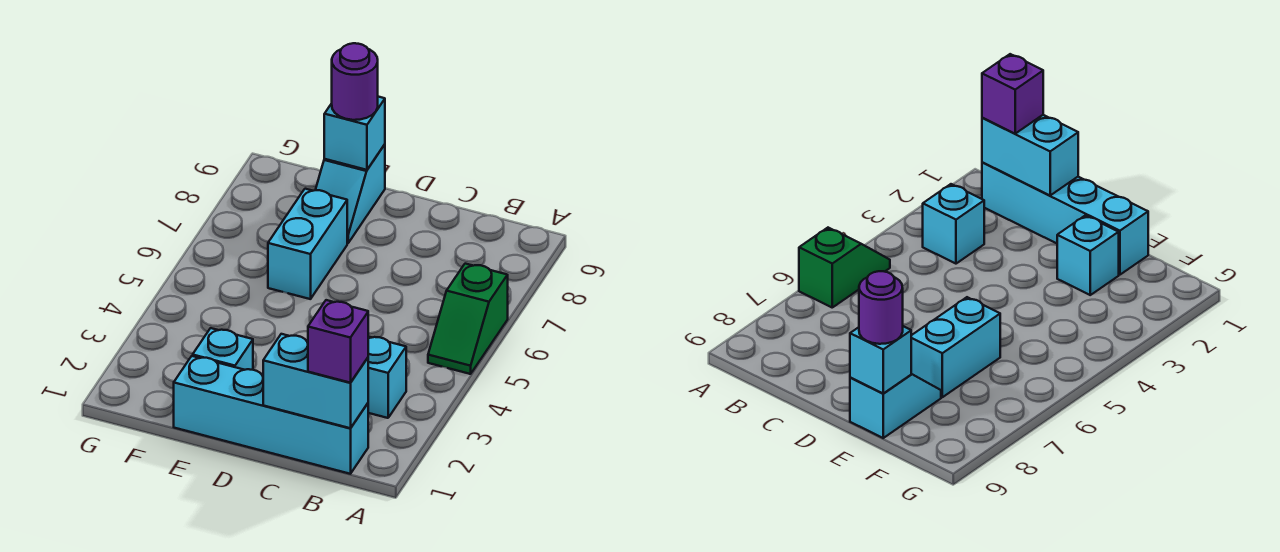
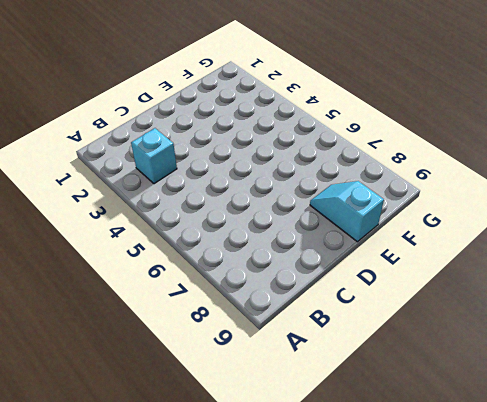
none -> green slope A5:A6 level 1 top 6
none -> cyan brick B1:E1 level 1

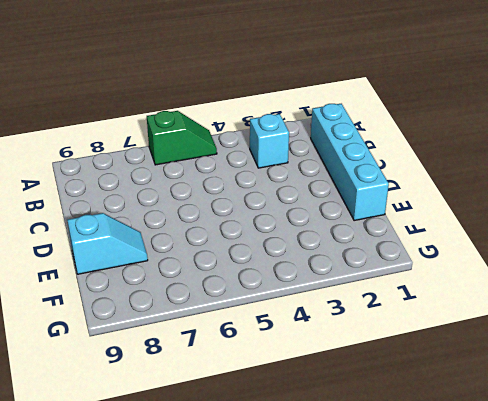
none -> cyan brick E2 level 1
none -> cyan brick E6:E7 level 1

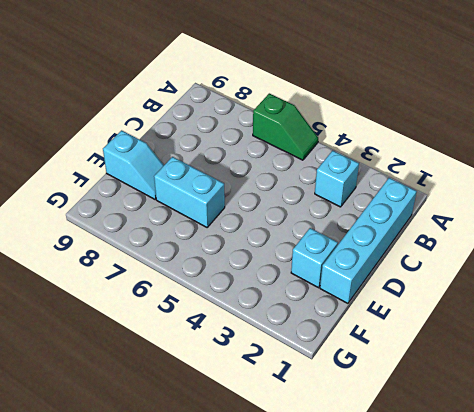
none -> cyan brick B1:C1 level 2
none -> cyan brick E9 level 2

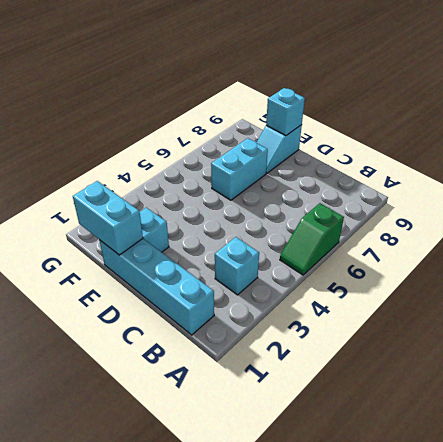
cyan brick E1:F1 level 2 -> cyan brick B1:C1 level 2
none -> purple brick B1 level 3
none -> purple round brick E9 level 3

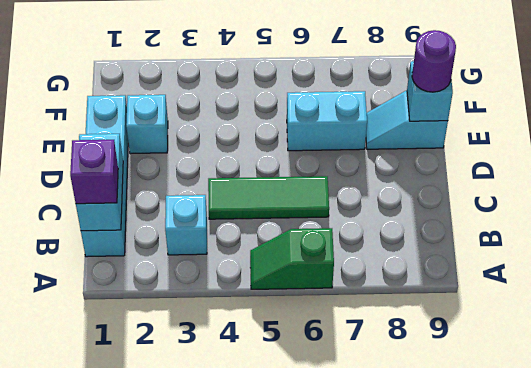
green tile C4:C6 level 1 -> none

